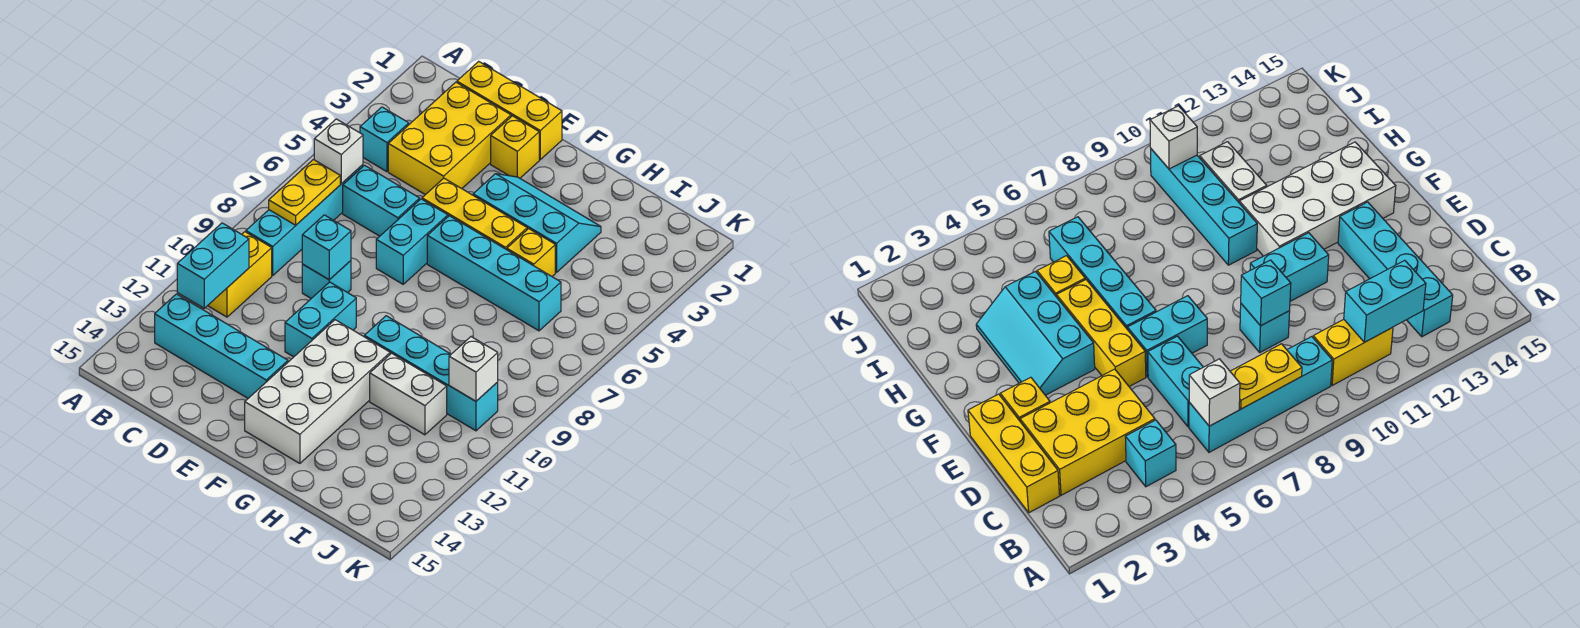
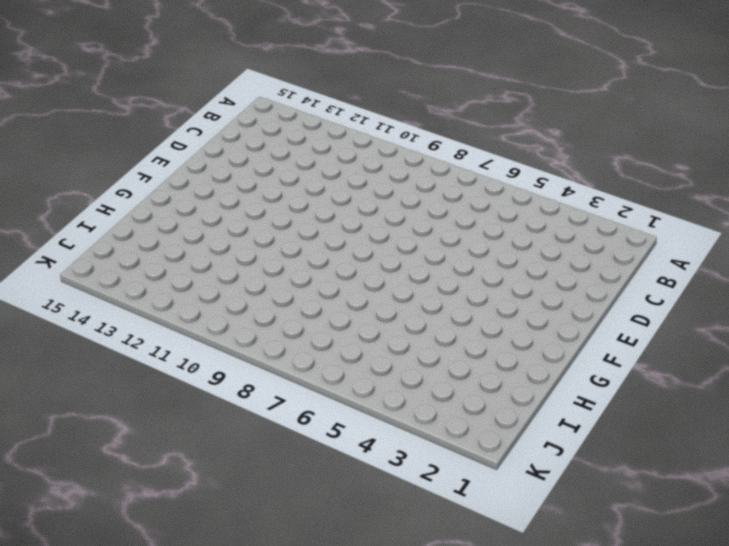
none -> cyan brick B4 level 1
none -> cyan brick B6:B9 level 1
none -> yellow brick B10:B11 level 1

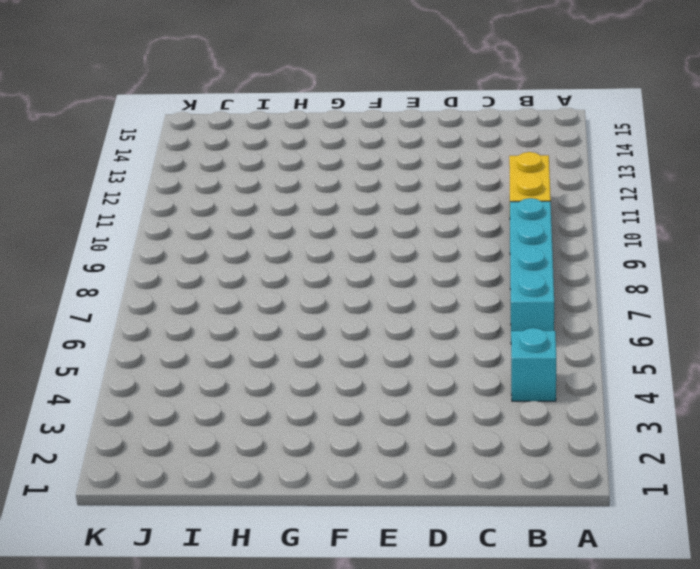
none -> cyan brick B13:E13 level 1
none -> yellow brick C1:E1 level 1
none -> yellow brick C2:D4 level 1

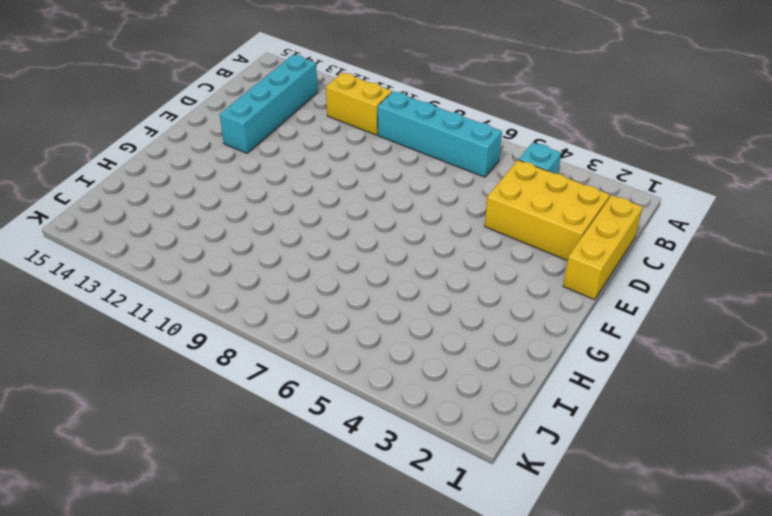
none -> cyan brick C6:D6 level 1
none -> cyan brick D9 level 1
none -> yellow brick E2 level 1

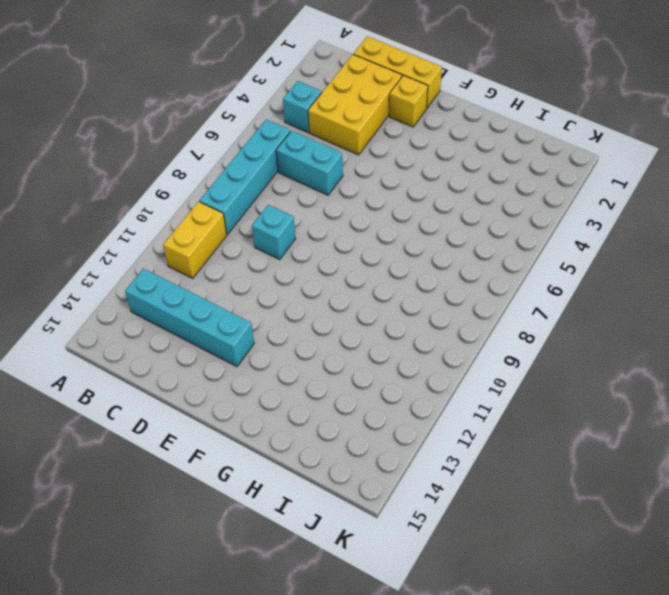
none -> yellow brick E5:G5 level 1
none -> cyan brick E6:E7 level 1
none -> cyan brick E10:E11 level 1

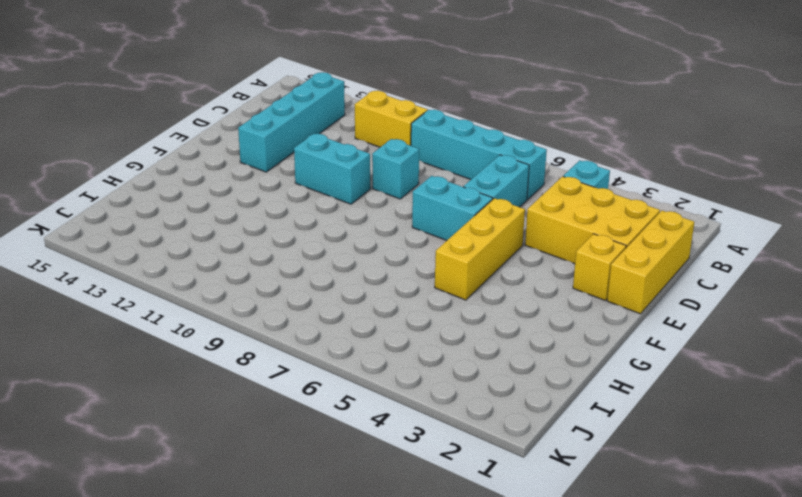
none -> cyan slope F3:H4 level 1 top 4
none -> cyan brick F6:I6 level 1
none -> white brick F11:G14 level 1

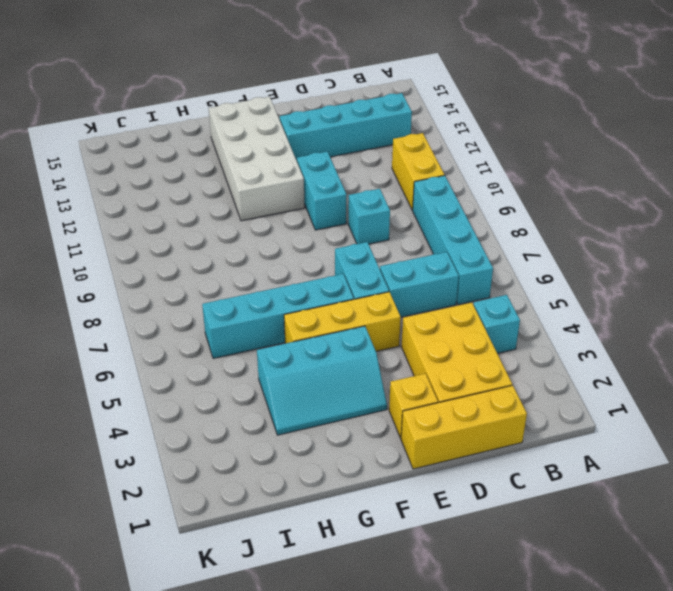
none -> cyan brick G10:J10 level 1
none -> yellow brick H5 level 1
none -> white brick H11:I11 level 1

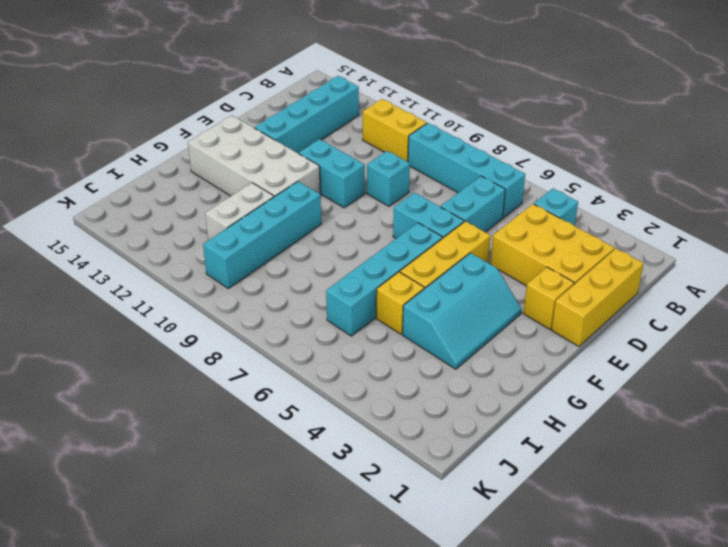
none -> white brick B6 level 2
none -> yellow plate B7:B8 level 2
none -> cyan brick B11:B12 level 2

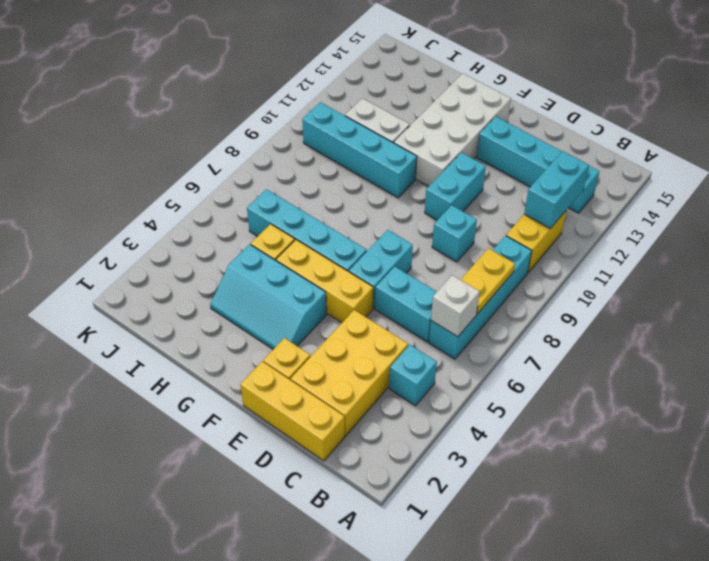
none -> cyan brick D9 level 2
none -> white brick J10 level 2

